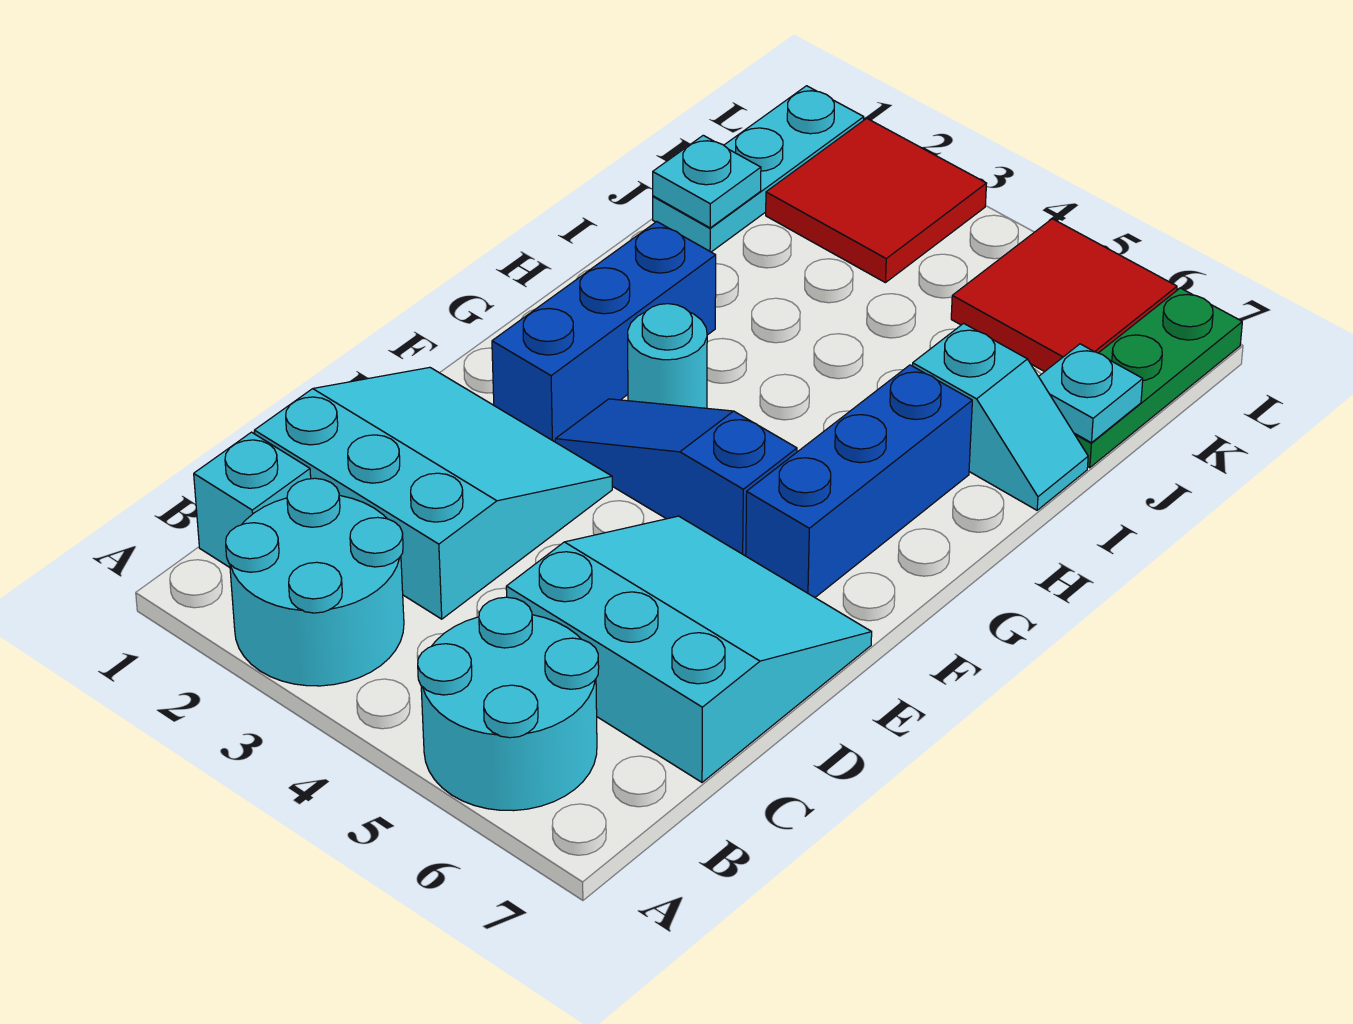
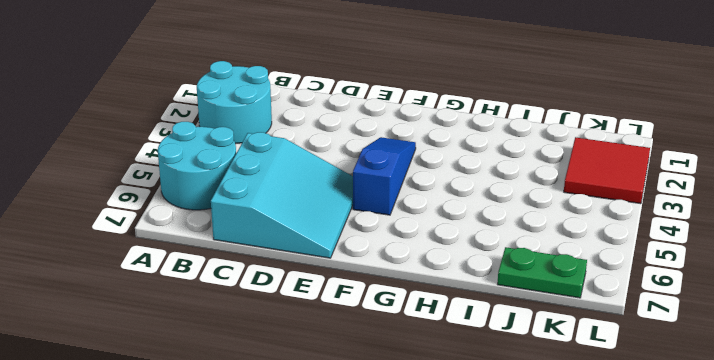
green plate J7:K7 level 1 -> green plate J7:L7 level 1
none -> cyan brick B1 level 1
none -> cyan slope C1:E3 level 1 top C
none -> blue brick F2:H2 level 1

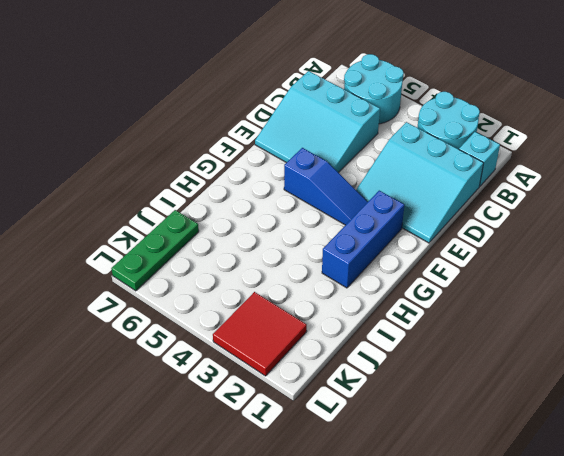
none -> blue brick F6:H6 level 1
none -> cyan round brick G3 level 1
none -> cyan slope I6:I7 level 1 top 6

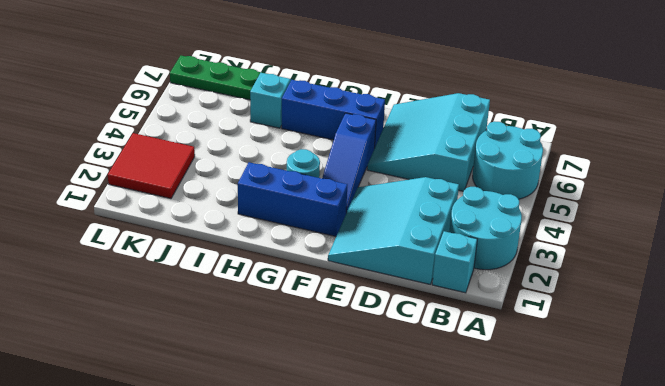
none -> cyan plate J1:L1 level 1
none -> red tile K5:L6 level 1
none -> cyan plate J1 level 2

